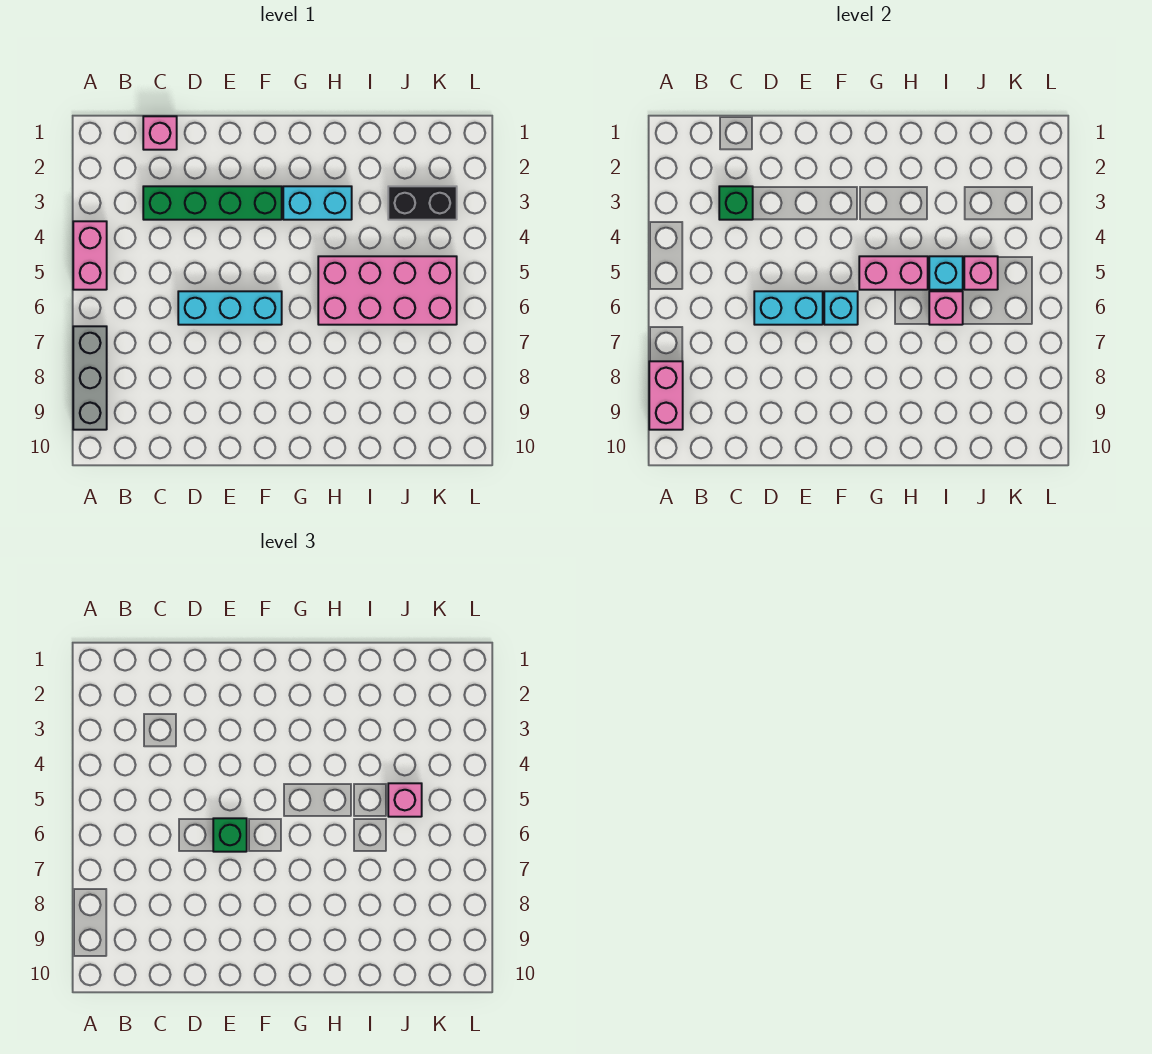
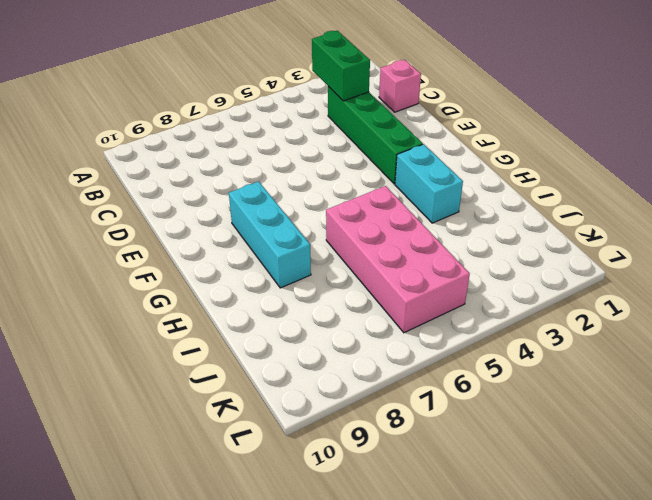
green brick B3:C3 level 2 -> green brick C3 level 2
cyan brick F8:H8 level 1 -> cyan brick D6:F6 level 1
none -> pink brick A4:A5 level 1
none -> grey brick A7:A9 level 1
none -> black brick J3:K3 level 1

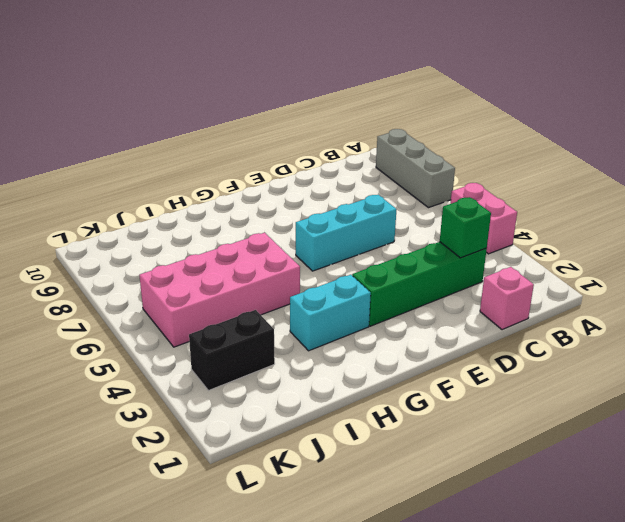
none -> pink brick A8:A9 level 2
none -> cyan brick D6:E6 level 2
none -> cyan brick F6 level 2

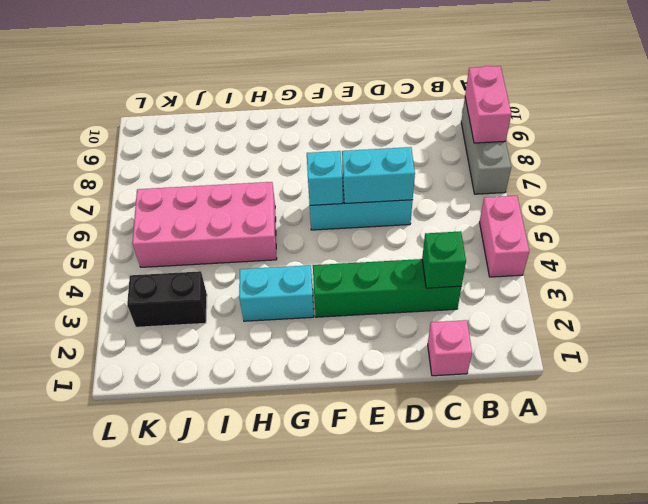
none -> pink brick G5:H5 level 2
none -> cyan brick I5 level 2
none -> pink brick I6 level 2

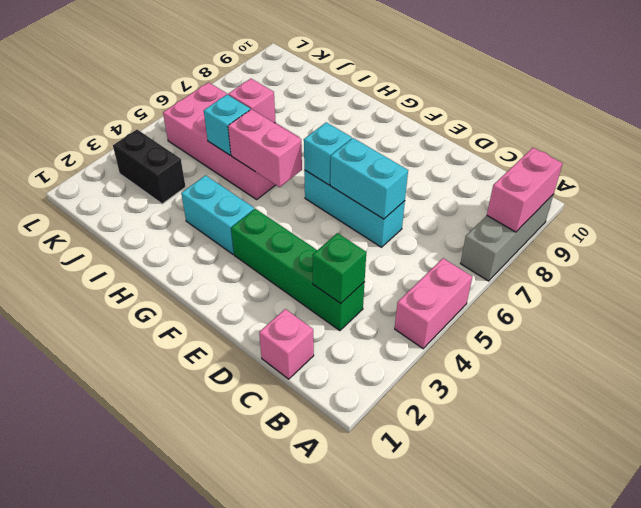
none -> pink brick J5 level 2
none -> green brick E6 level 3
none -> pink brick J5 level 3

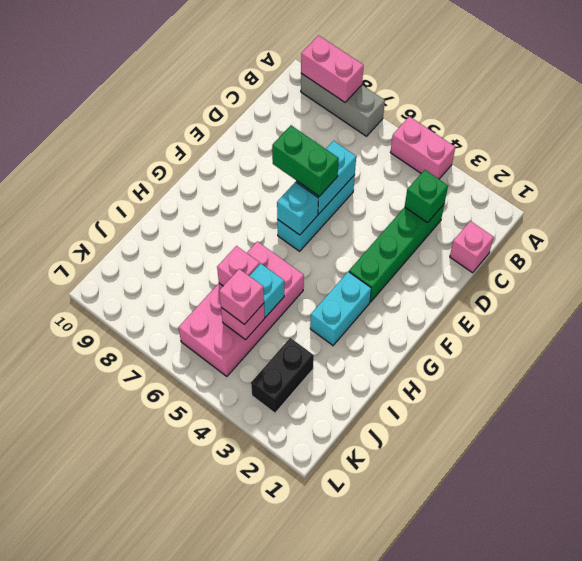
green brick E6:E7 level 3 -> green brick E6 level 3
none -> pink brick G5:H5 level 2

